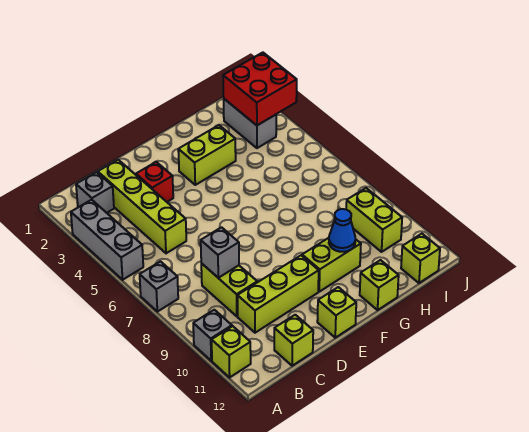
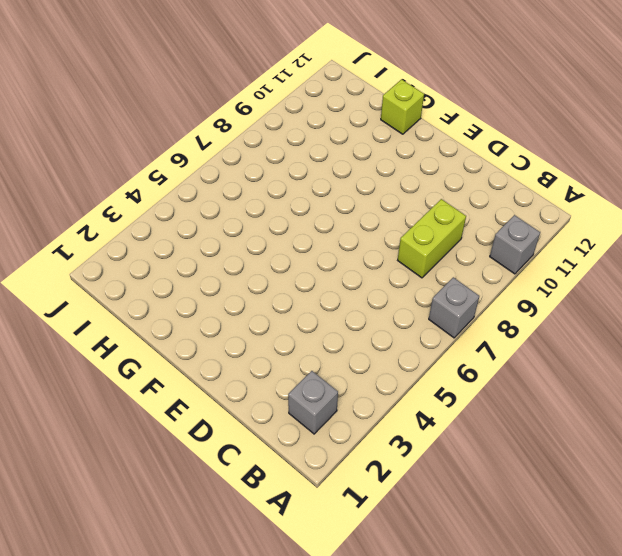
none -> grey brick A3:A5 level 1
none -> lime brick A11 level 1
none -> lime brick C2:C5 level 1

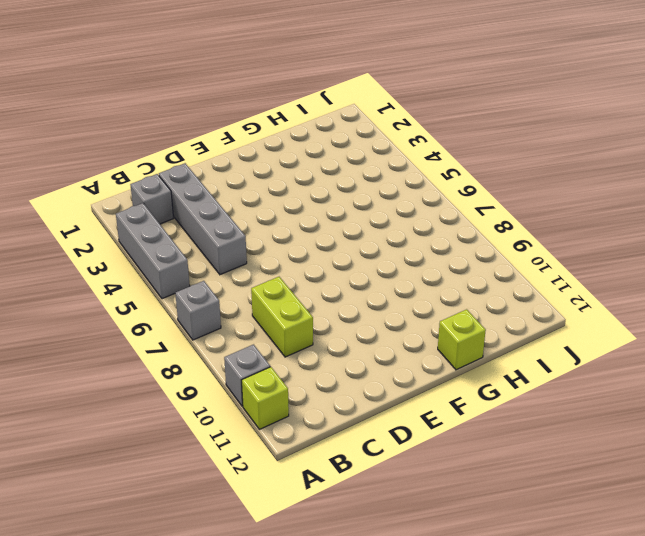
grey brick C2:C5 level 1 -> lime brick C2:C5 level 1
none -> lime brick C10:E10 level 1
none -> lime brick C12 level 1
none -> red brick D3 level 1

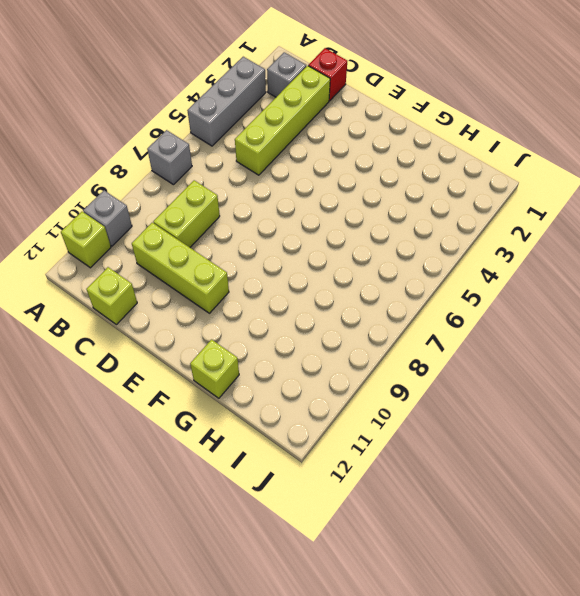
red brick C1 level 1 -> red brick D3 level 1
none -> lime brick E12 level 1
none -> lime brick F3:G3 level 1
none -> lime brick F10:G10 level 1

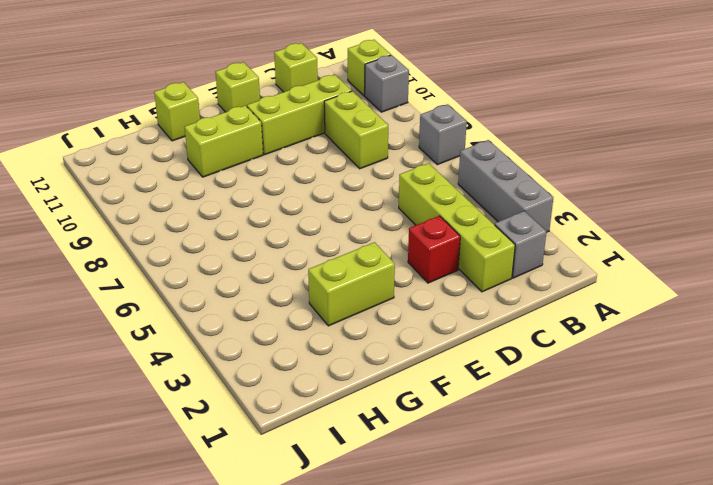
none -> grey brick I2:I3 level 1
none -> lime brick I9:I10 level 1
none -> lime brick I12 level 1

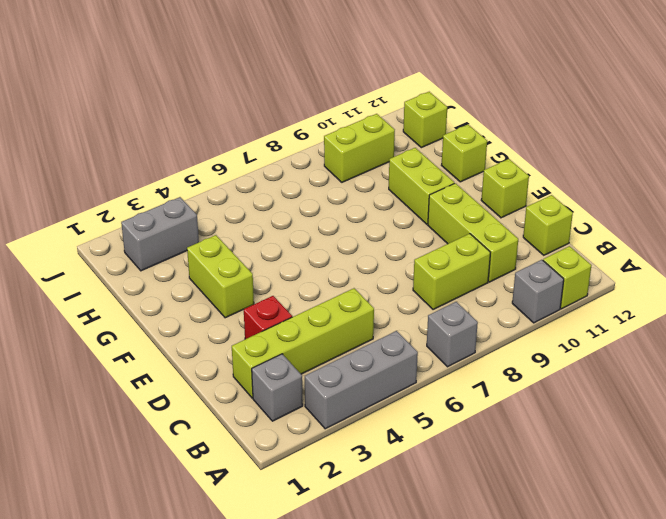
none -> grey brick C8 level 2
none -> blue cone G10 level 2
none -> red brick I2:J3 level 2

